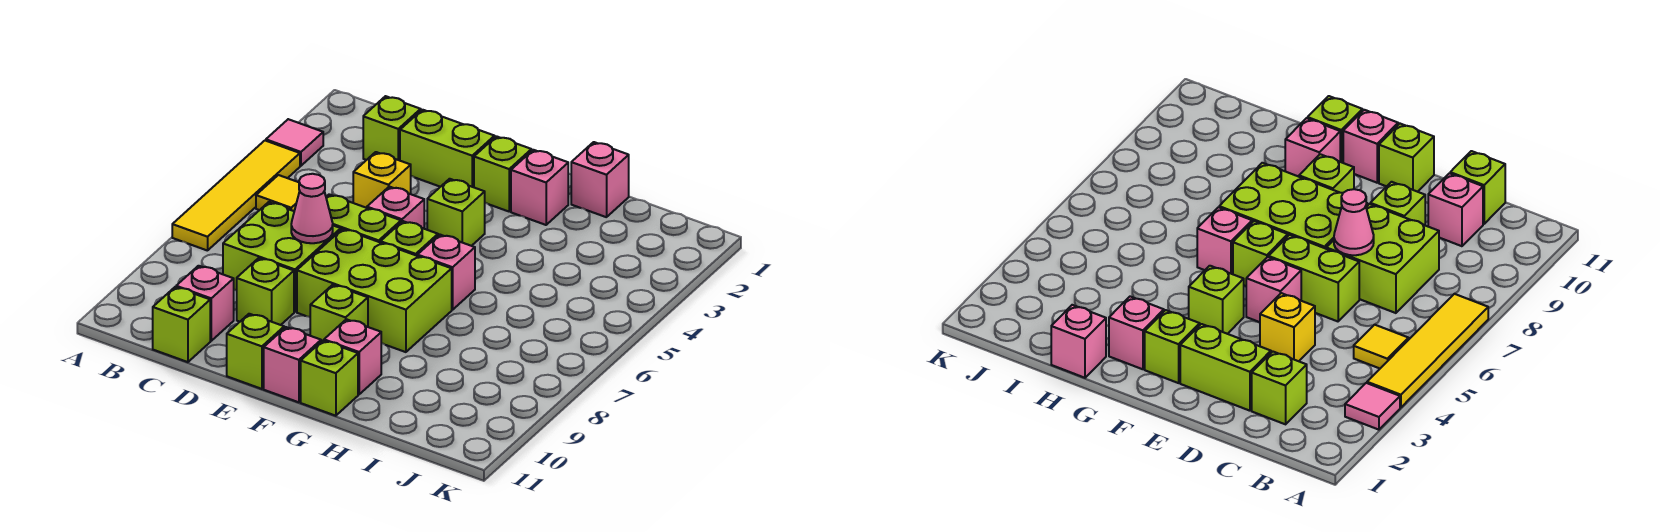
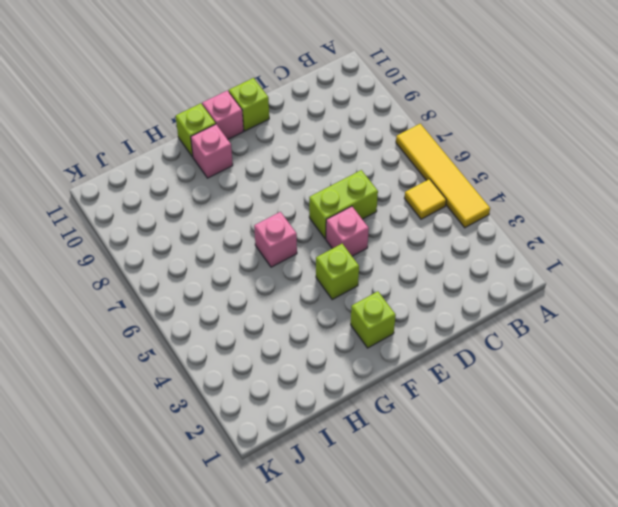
none -> pink tile A3 level 1
none -> lime brick C2 level 1
none -> lime brick C7:D8 level 1

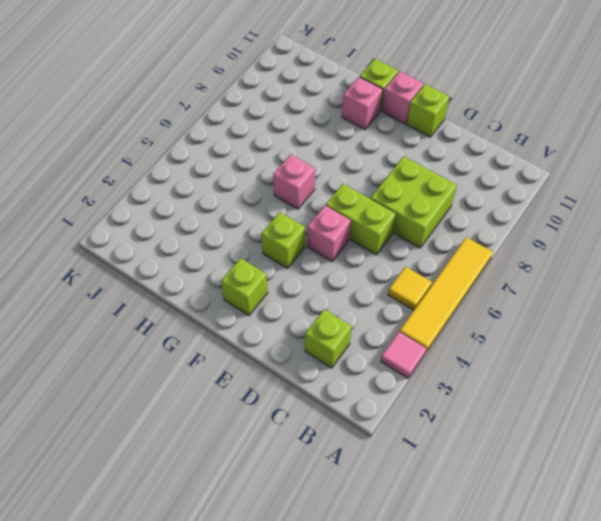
none -> pink brick C10 level 1
none -> lime brick C11 level 1
none -> lime brick D2:E2 level 1

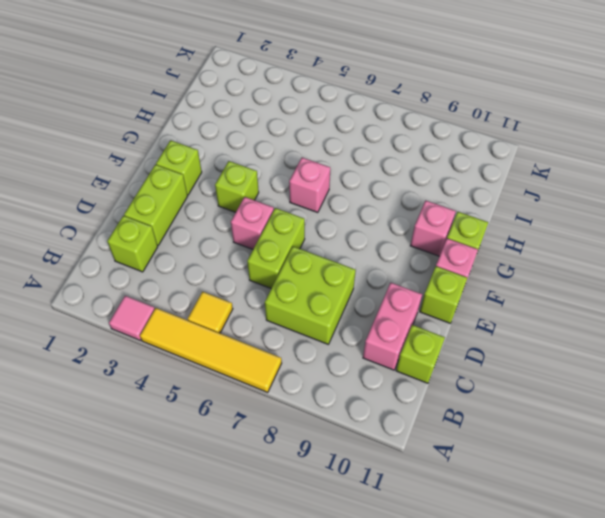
pink brick C10:D10 level 1 -> pink brick C10 level 1
none -> yellow brick D4 level 1
none -> lime brick D9 level 1
none -> lime brick E7:G8 level 1

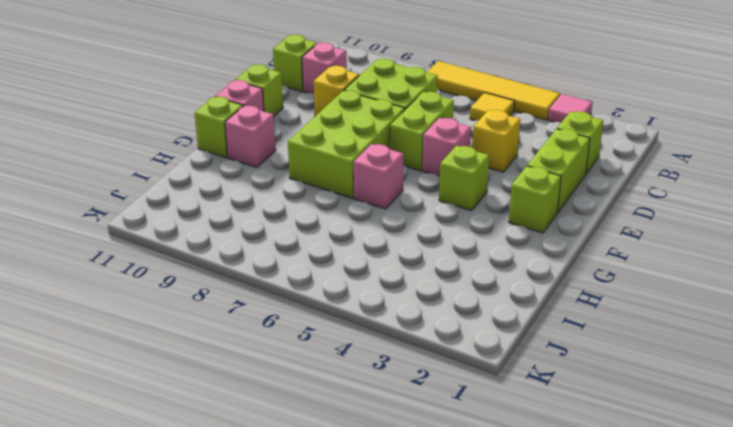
yellow brick D9 level 1 -> lime brick D9 level 1
none -> lime brick F6 level 1
none -> lime brick F9 level 1
none -> pink brick G2 level 1

